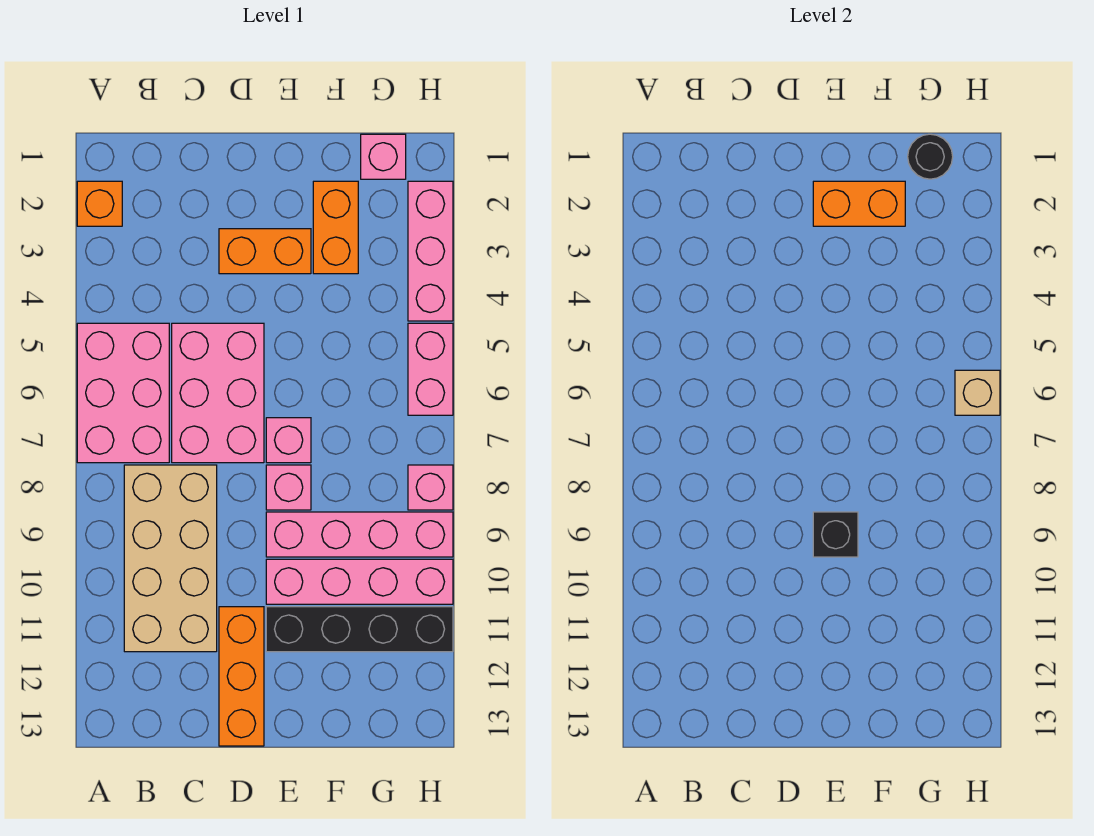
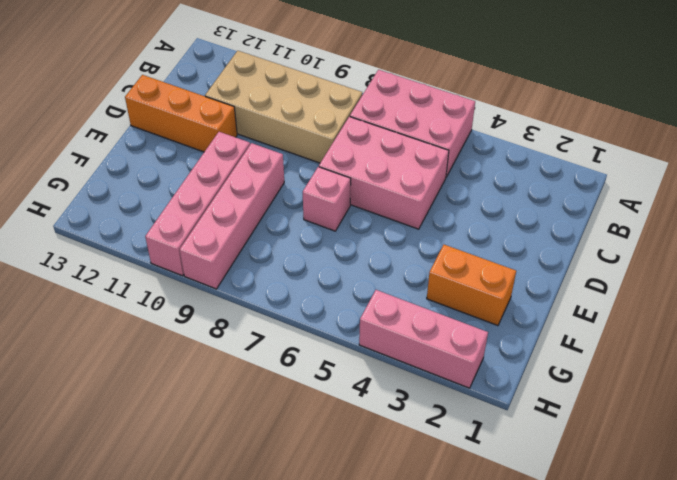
none -> orange brick A2 level 1
none -> orange brick D3:E3 level 1
none -> pink brick E8 level 1

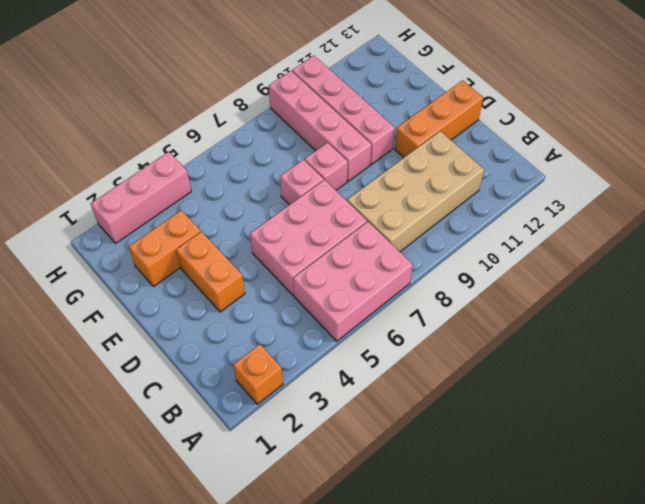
none -> black brick E11:H11 level 1
none -> pink brick G1 level 1
none -> pink brick H5:H6 level 1

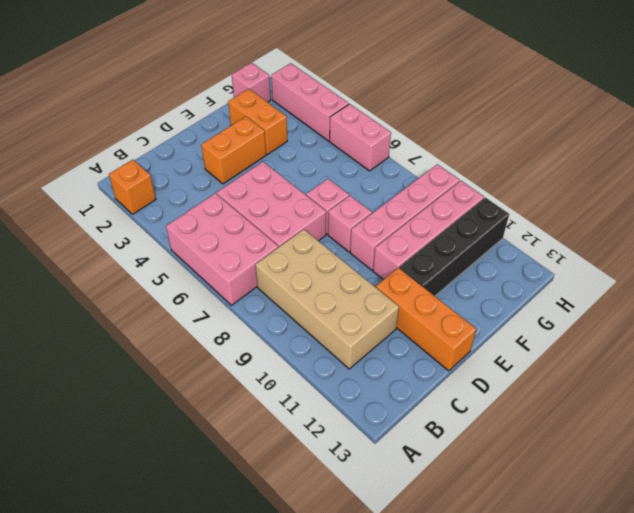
none -> pink brick H8 level 1
none -> orange brick E2:F2 level 2
none -> black brick E9 level 2

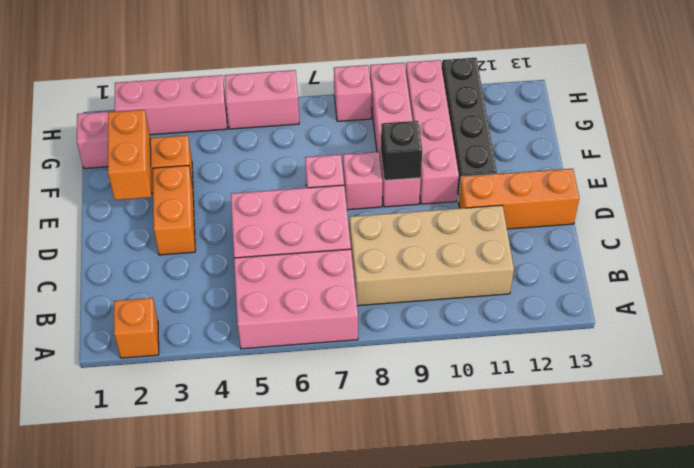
none -> black round brick G1 level 2
none -> tan brick H6 level 2

